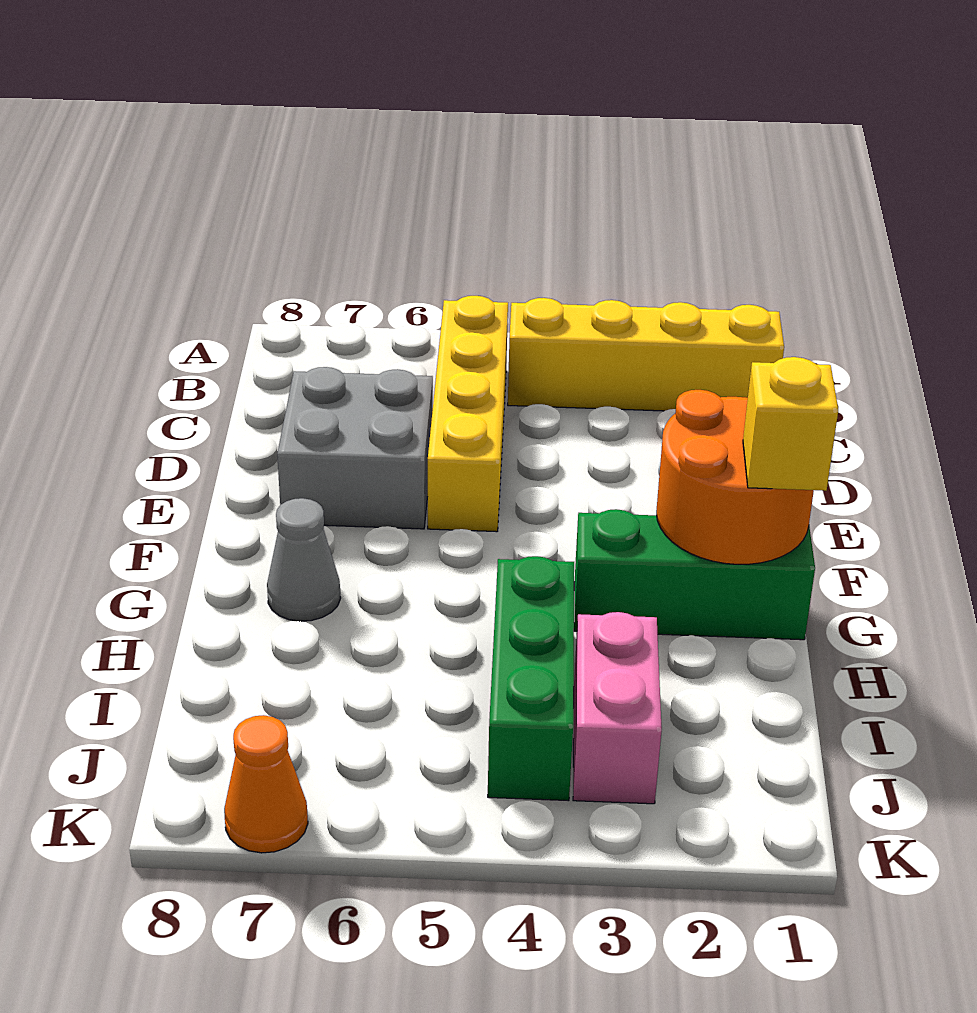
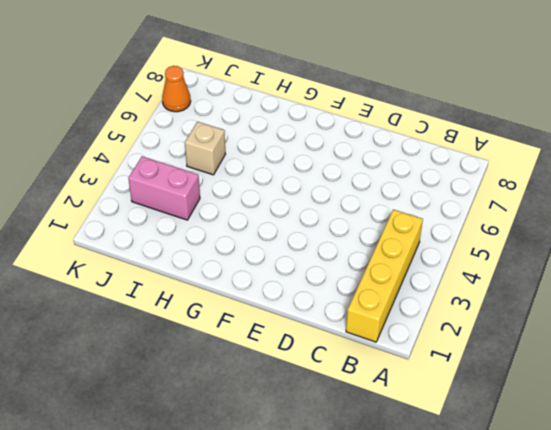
tan brick I5 level 1 -> none
none -> yellow brick B5:E5 level 1
none -> grey brick D6:E7 level 1

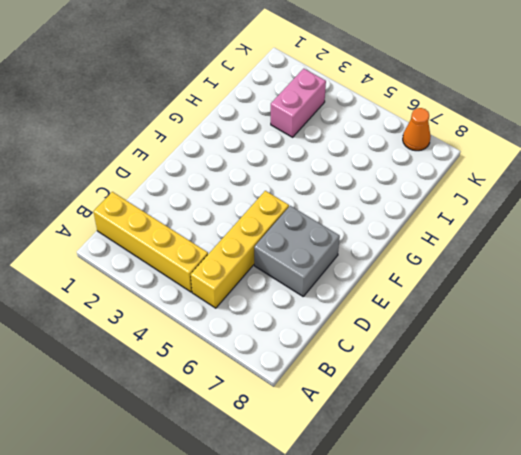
none -> green brick G1:G3 level 1
none -> grey cone G7 level 1

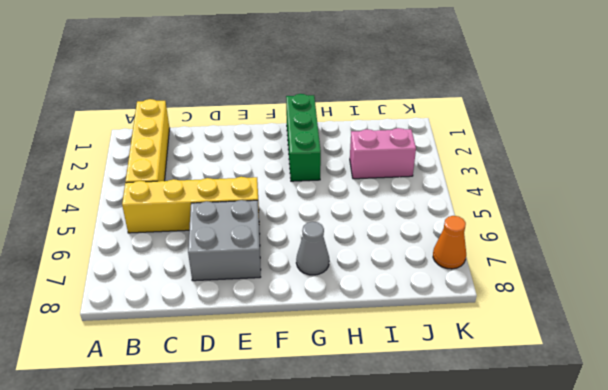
none -> green brick H4:J4 level 1
none -> orange round brick F1:G2 level 2

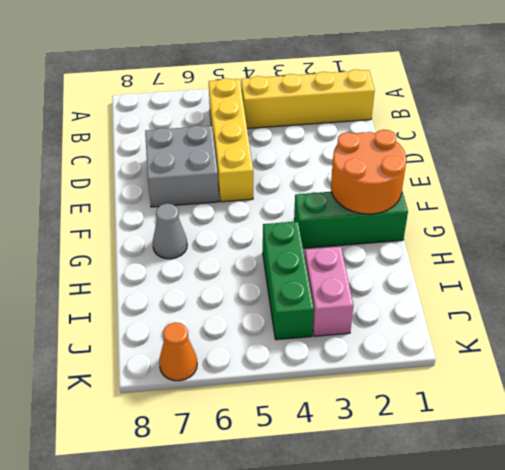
none -> yellow brick G1 level 3

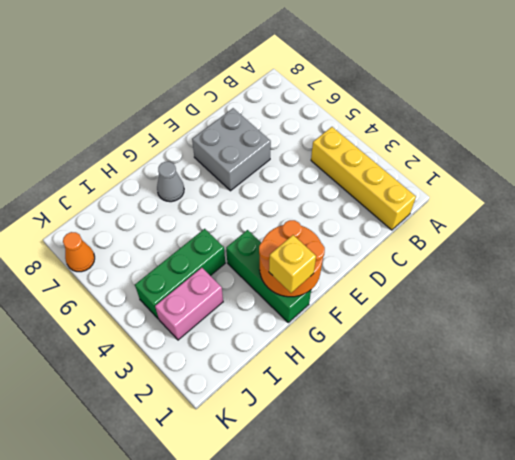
none -> yellow brick B5:E5 level 1

